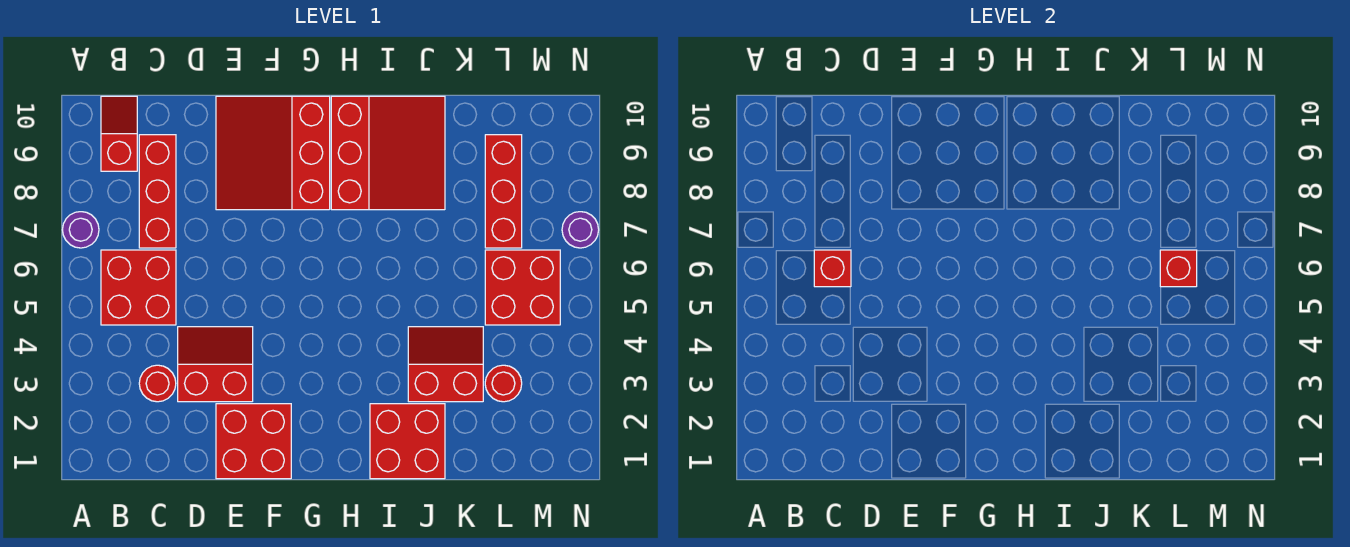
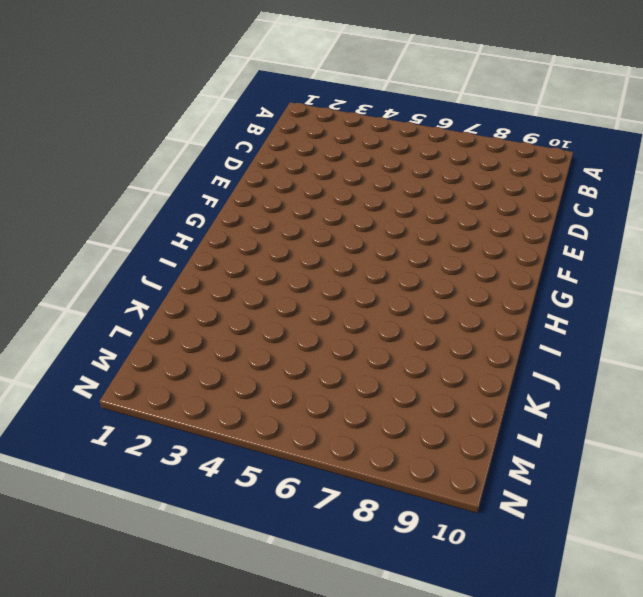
none -> purple round brick A7 level 1
none -> red brick B5:C6 level 1
none -> red slope B9:B10 level 1 top 9

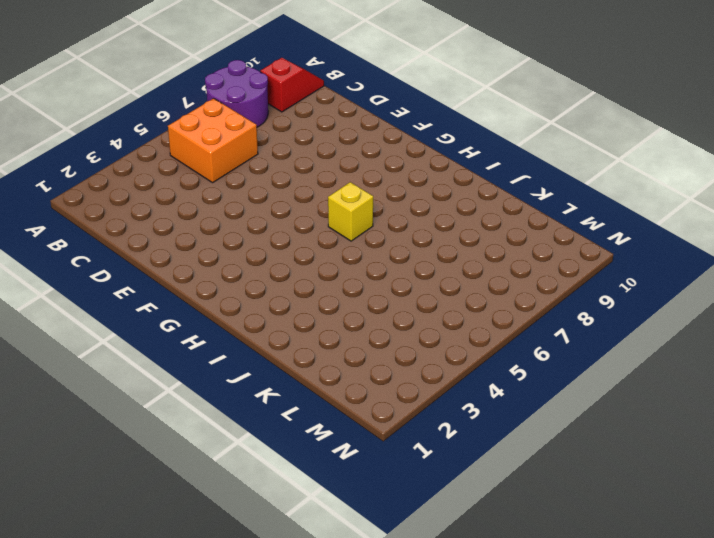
purple round brick A7:B8 level 1 -> purple round brick A7 level 1
orange brick B5:C6 level 1 -> red brick B5:C6 level 1
yellow brick H6 level 1 -> none
none -> red round brick C3 level 1
none -> red brick C7:C9 level 1
none -> red slope D3:E4 level 1 top 3

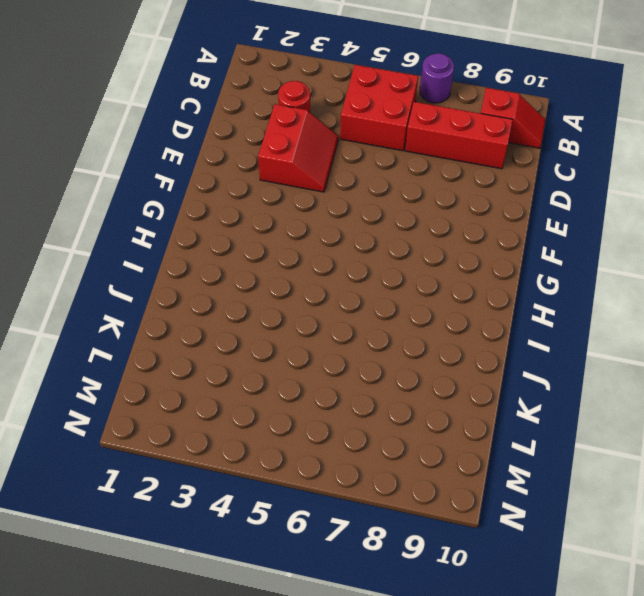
none -> red brick E1:F2 level 1
none -> red slope E8:G10 level 1 top G
none -> red slope H8:J10 level 1 top H

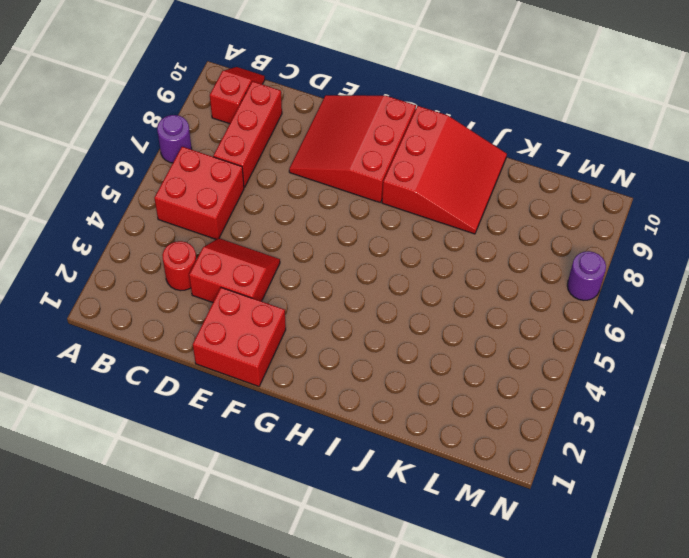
none -> red brick I1:J2 level 1
none -> red slope J3:K4 level 1 top 3
none -> red round brick L3 level 1

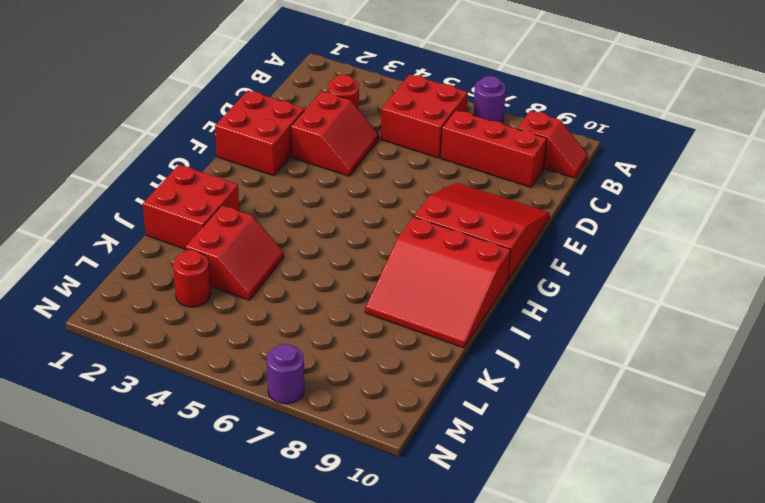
none -> red brick L5:M6 level 1
none -> red brick L7:L9 level 1
none -> red brick C6 level 2

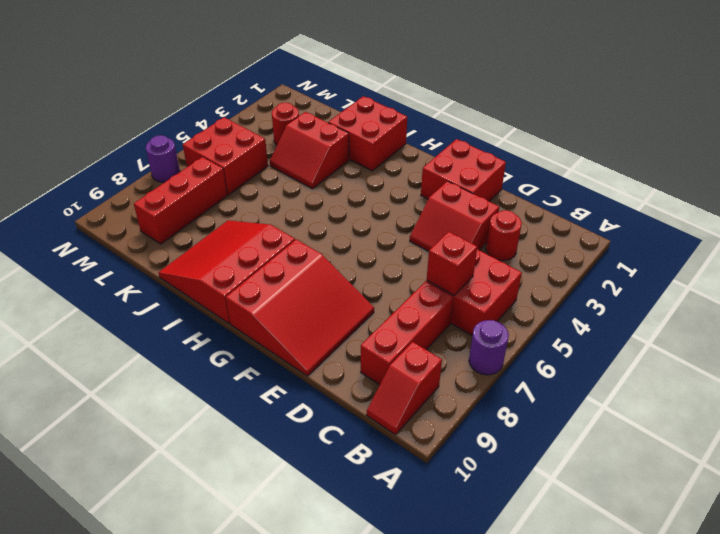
none -> red brick L6 level 2

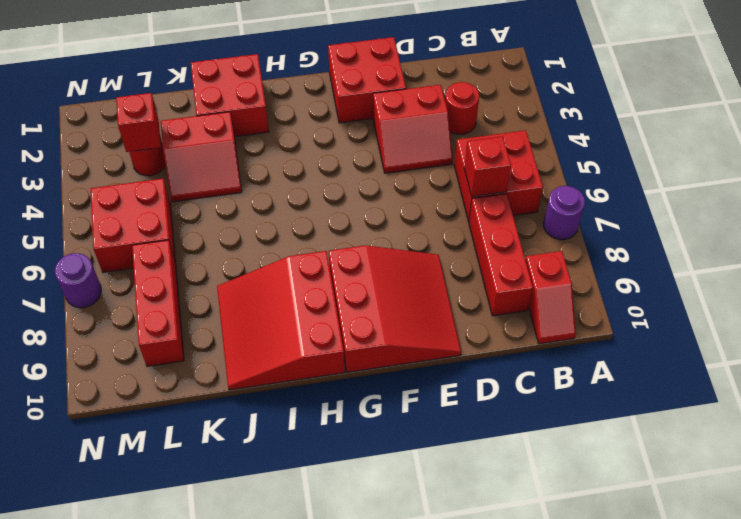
red brick L3 level 2 -> red brick L6 level 2

